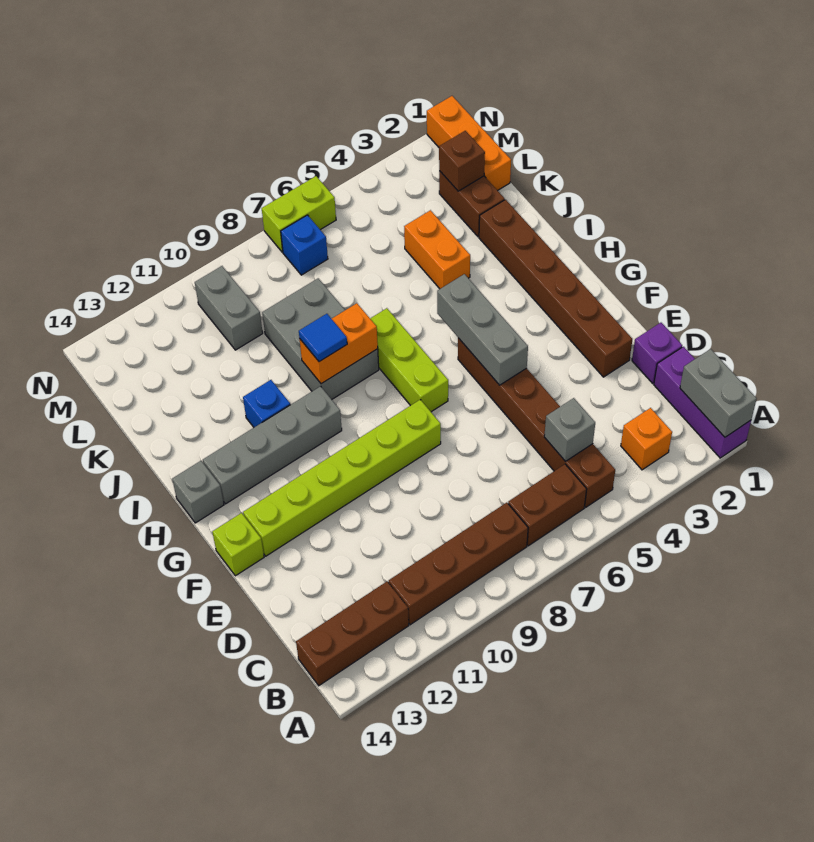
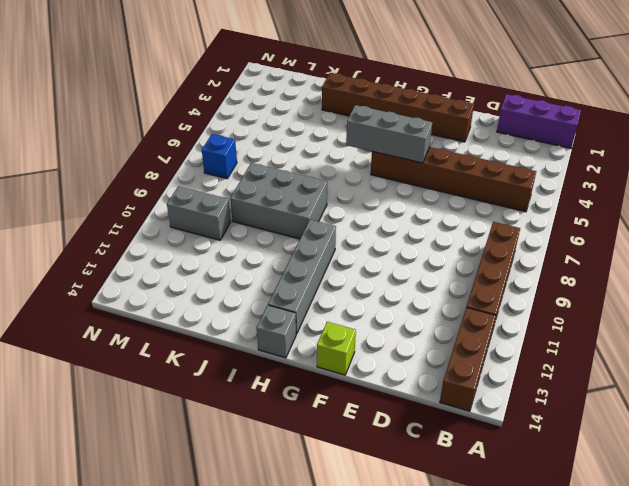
none -> orange brick B3 level 1
none -> brown brick B6:B7 level 1
none -> purple brick D1 level 1

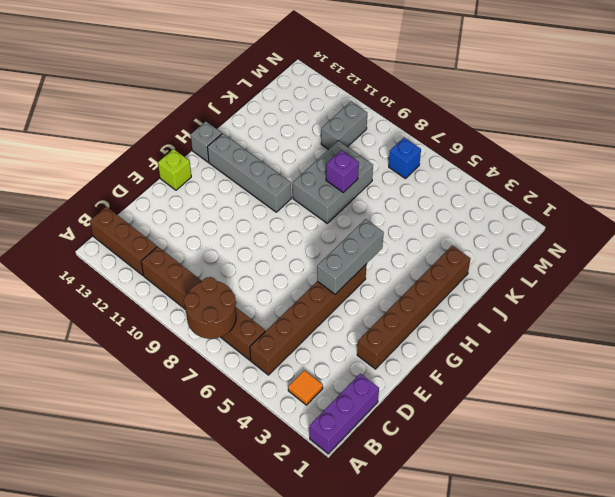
brown round brick A7:B8 level 2 -> none
orange tile B3 level 1 -> orange brick B3 level 1
purple brick J8 level 2 -> purple brick D1 level 1
none -> lime brick F8:F13 level 1
none -> lime brick G7:I7 level 1
none -> blue brick I11 level 1

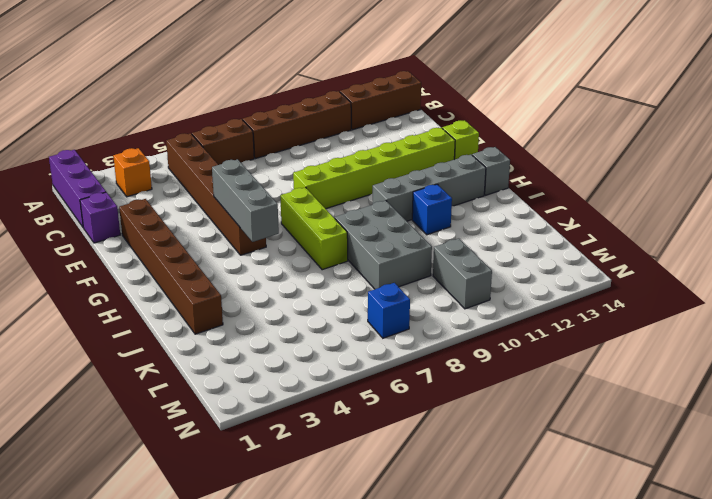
none -> orange brick J4:K4 level 1
none -> brown brick K2:L2 level 1
none -> orange brick L1:N1 level 1

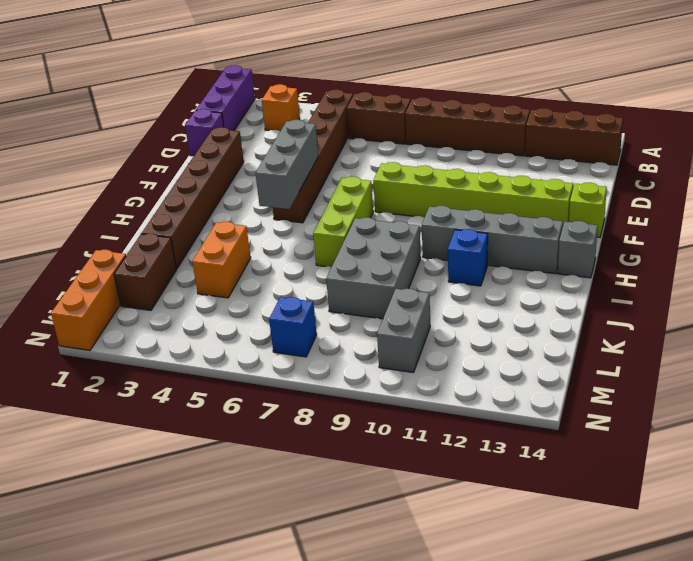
none -> lime brick N6:N7 level 1
none -> grey brick A1:B1 level 2
none -> grey brick C5 level 2

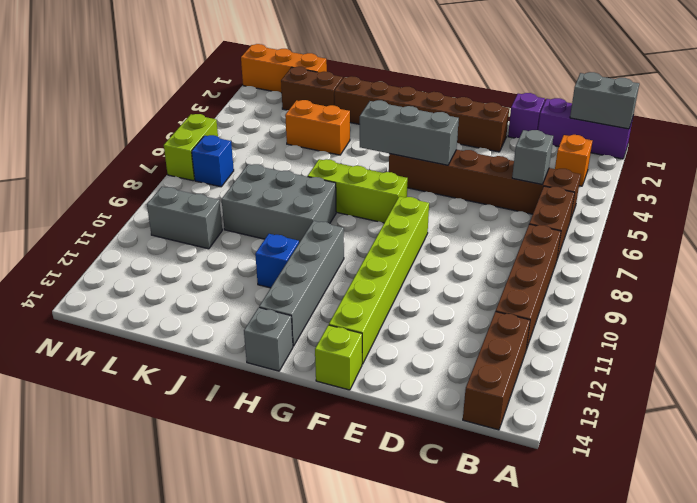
none -> orange brick I8:I9 level 2
none -> brown brick L2 level 2
none -> blue tile I9 level 3

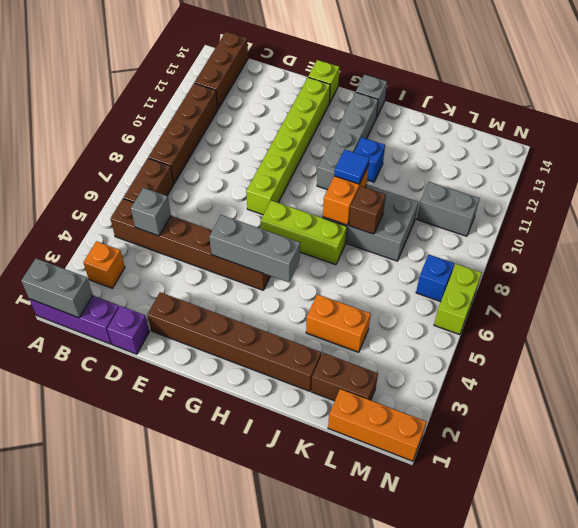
brown brick J8 level 2 -> brown brick L2 level 2

